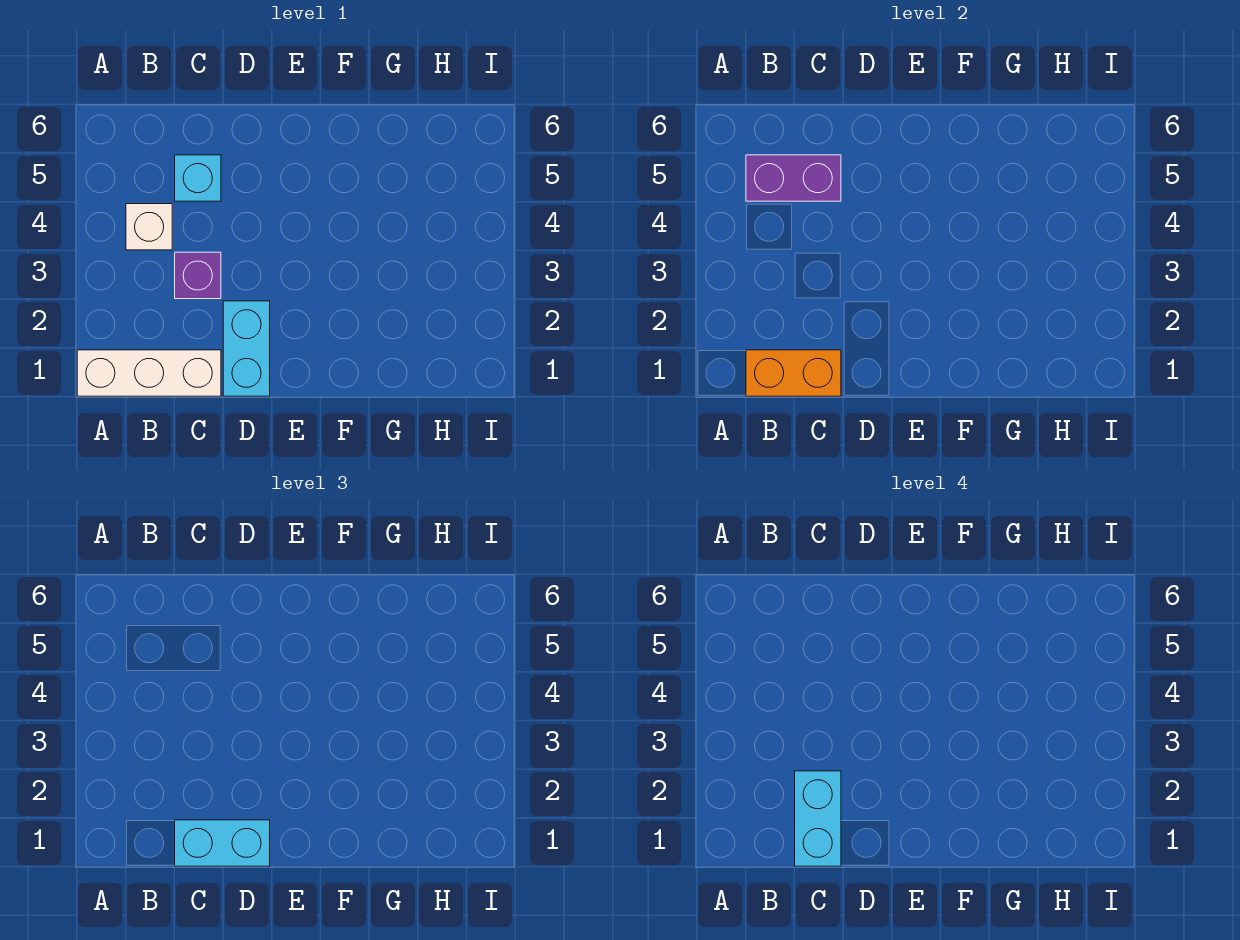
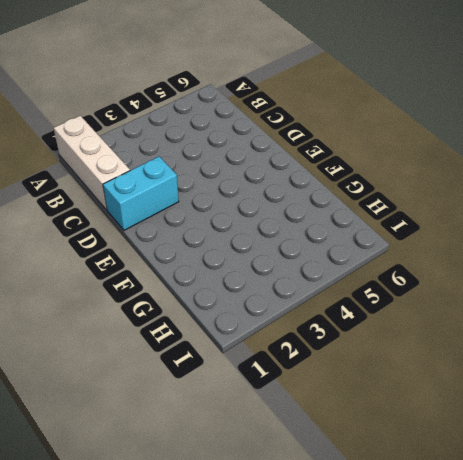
none -> white brick B4 level 1
none -> purple brick C3 level 1

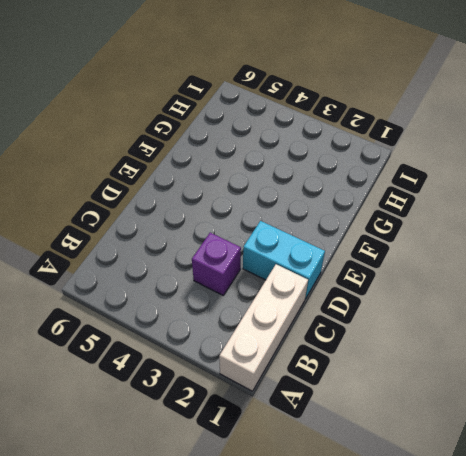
none -> white brick B4 level 1
none -> cyan brick C5 level 1

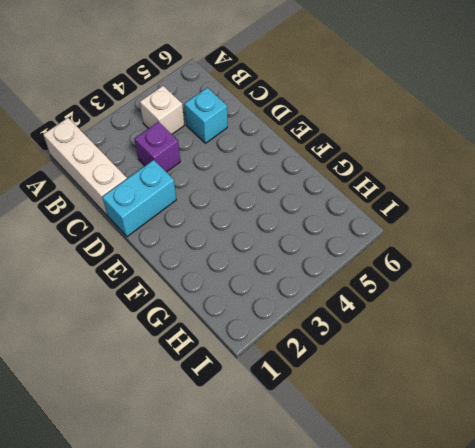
none -> orange brick B1:C1 level 2
none -> purple brick B5:C5 level 2

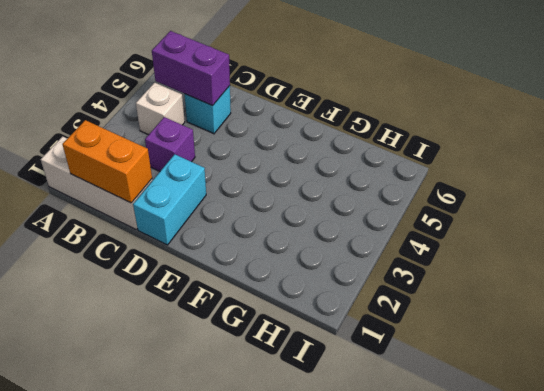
none -> cyan brick C1:D1 level 3
none -> cyan brick C1:C2 level 4

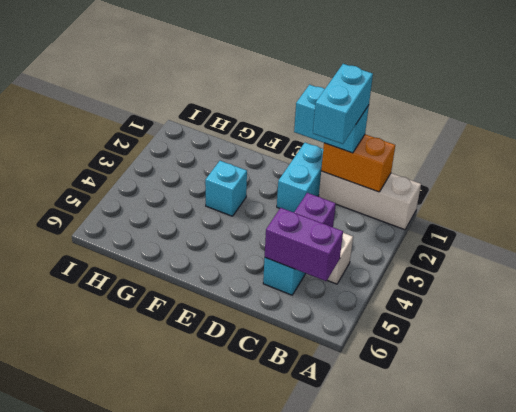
cyan brick F3 level 1 -> none

